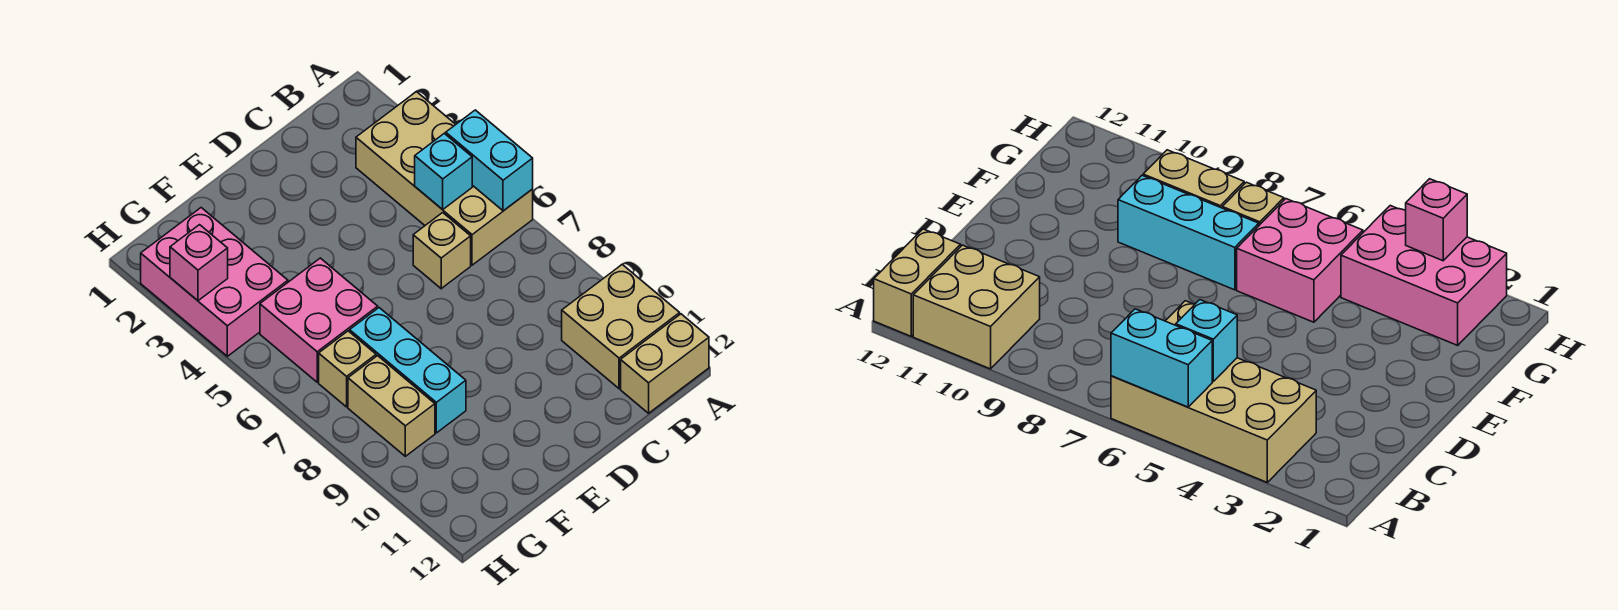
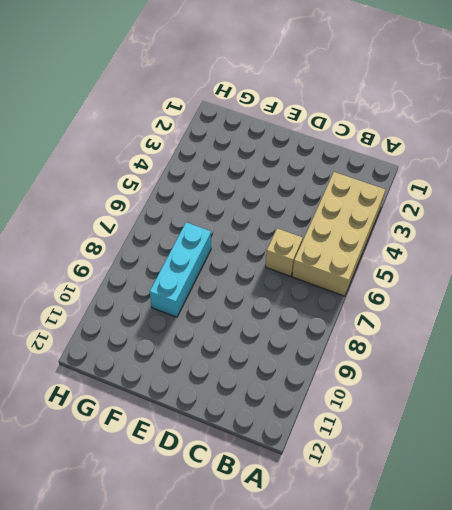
none -> tan brick A10:B11 level 1
none -> tan brick A12:B12 level 1
none -> pink brick F5:G6 level 1

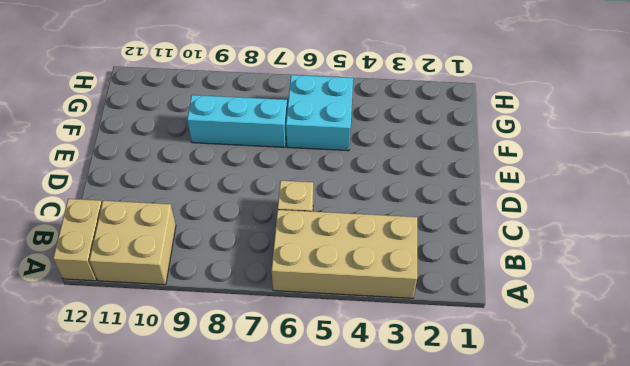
cyan brick F5:G6 level 1 -> pink brick F5:G6 level 1
none -> pink brick G2:H4 level 1
none -> tan brick G7 level 1
none -> tan brick G8:G9 level 1

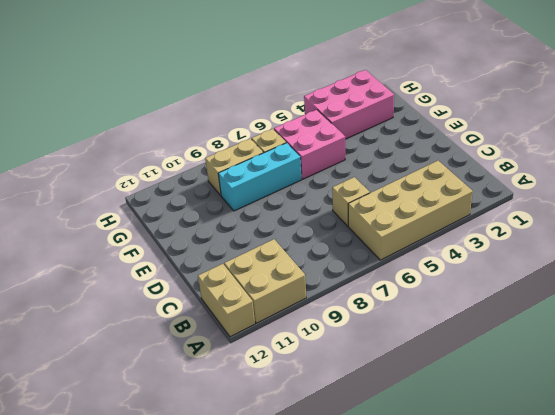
none -> cyan brick A5:A6 level 2
none -> cyan brick B5 level 2
none -> pink brick H3 level 2

